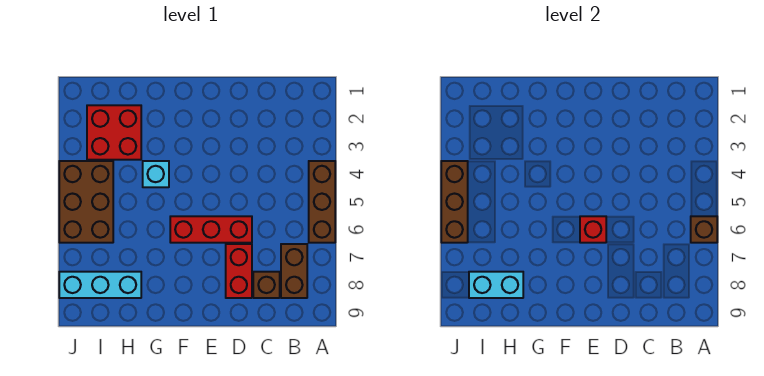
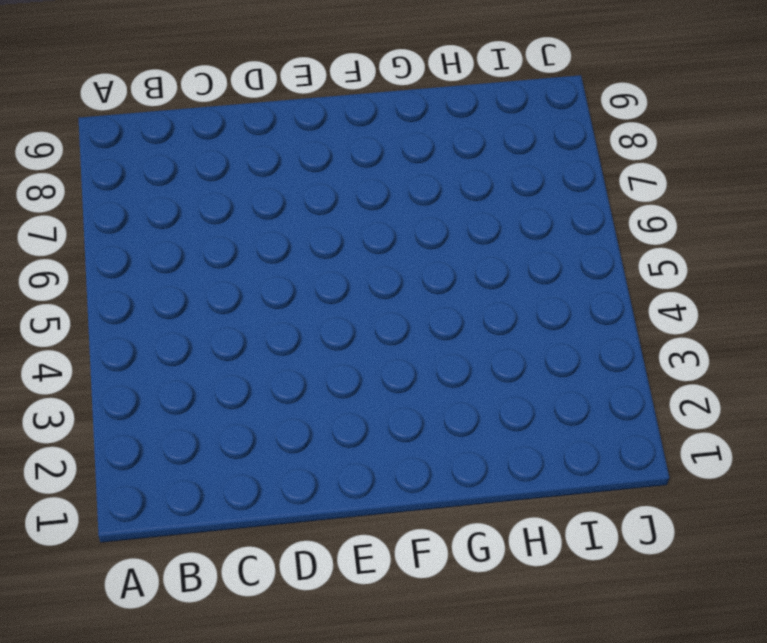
none -> brown brick A4:A6 level 1
none -> brown brick B7:B8 level 1
none -> brown brick C8 level 1

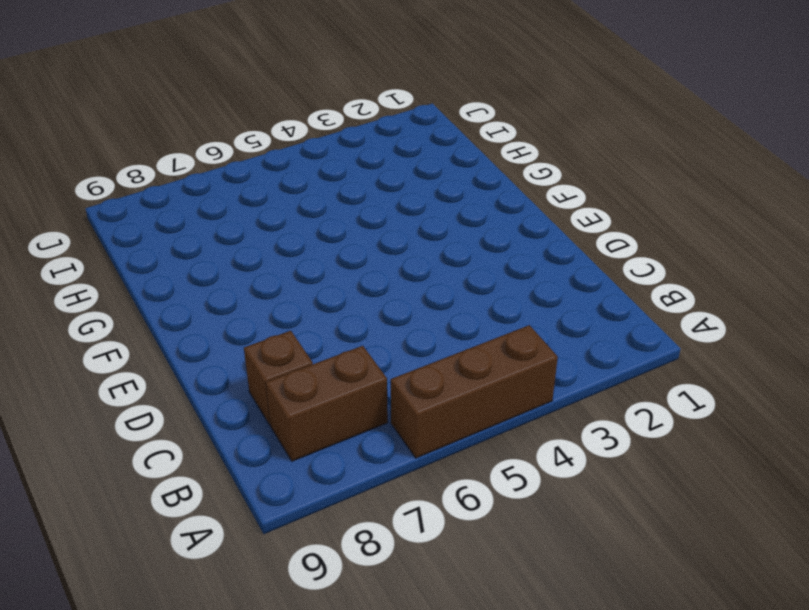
none -> red brick D6:F6 level 1
none -> red brick D7:D8 level 1
none -> cyan brick G4 level 1

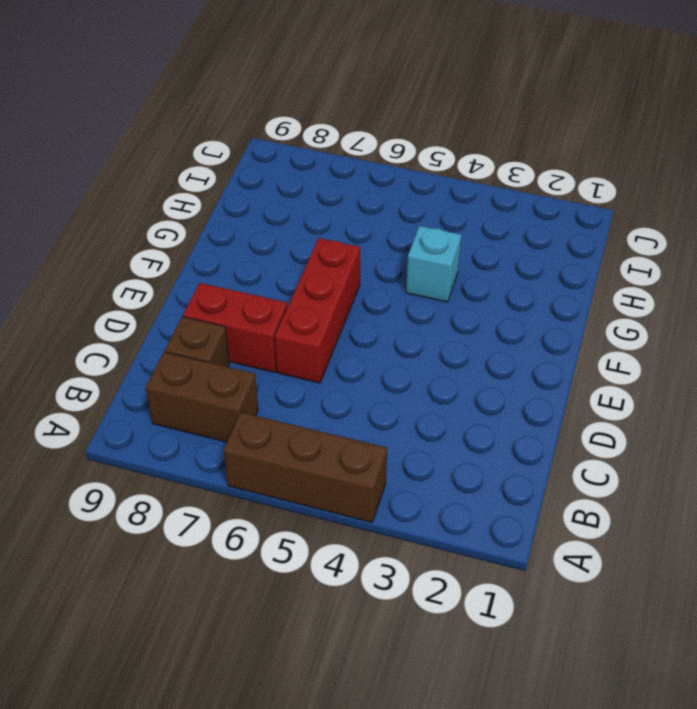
none -> red brick H2:I3 level 1
none -> cyan brick H8:J8 level 1
none -> brown brick I4:J6 level 1

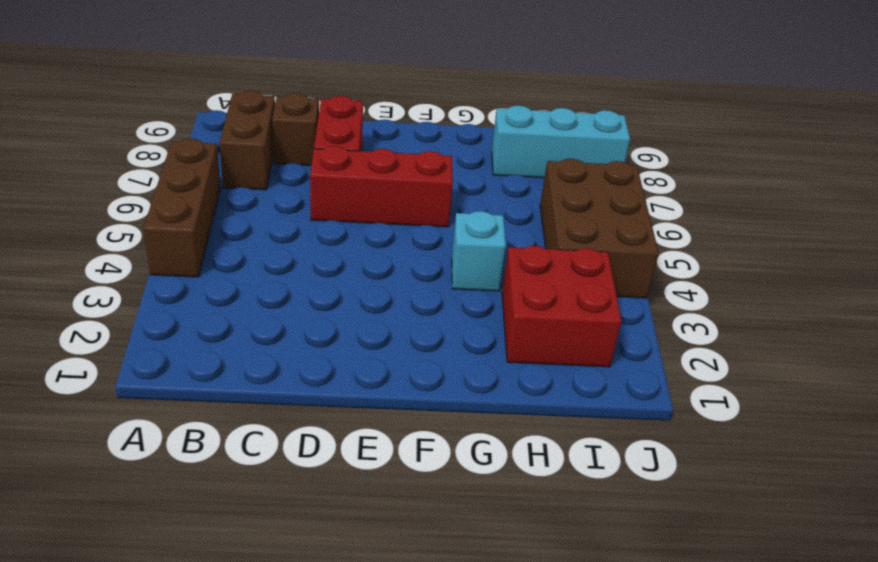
none -> brown brick A6 level 2
none -> red brick E6 level 2
none -> cyan brick H8:I8 level 2

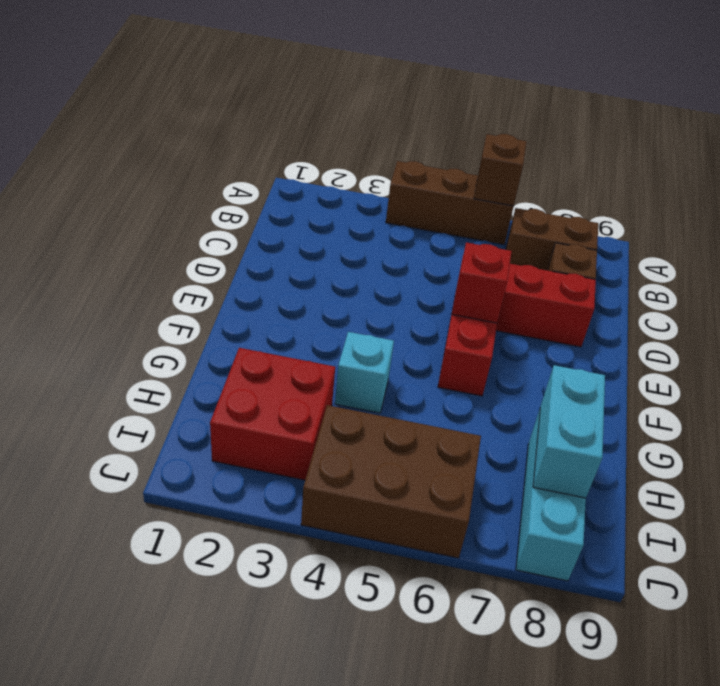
none -> brown brick J4:J6 level 2

